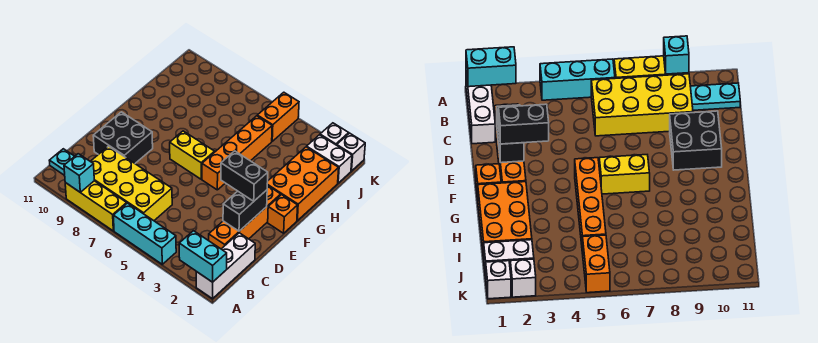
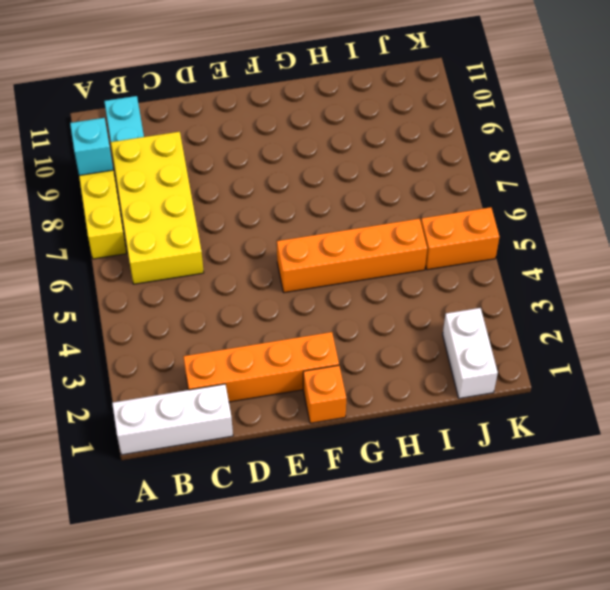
none -> cyan brick A4:A6 level 1
none -> black brick D9:E10 level 1
none -> yellow brick F6:F7 level 1

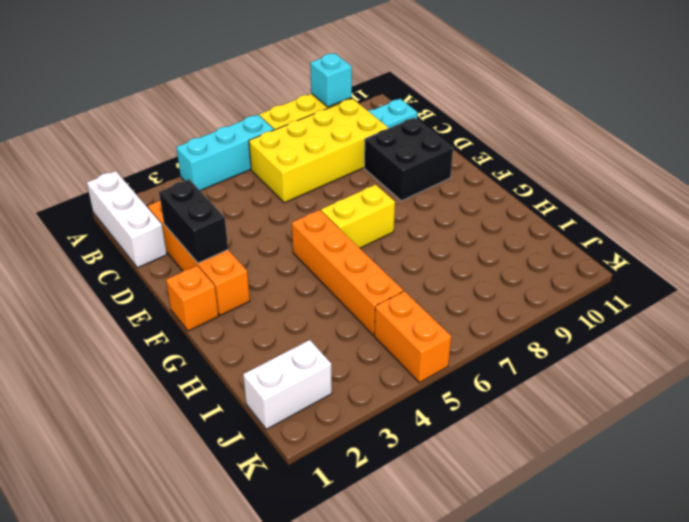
none -> orange brick G1:I2 level 1
none -> white brick K1 level 1
none -> white brick K2 level 1

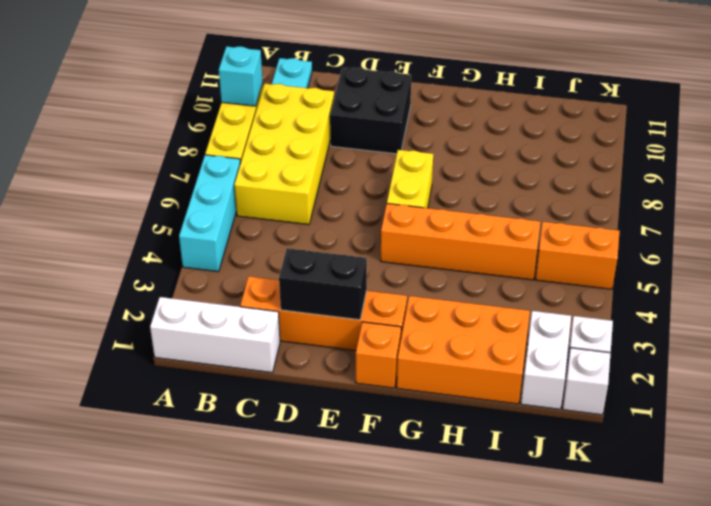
none -> cyan brick A1:A2 level 2
none -> black brick E2:E3 level 3

